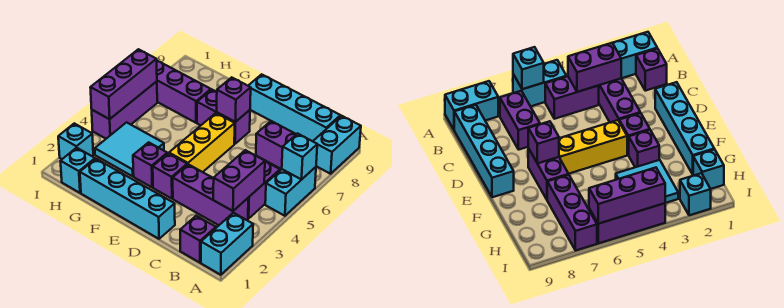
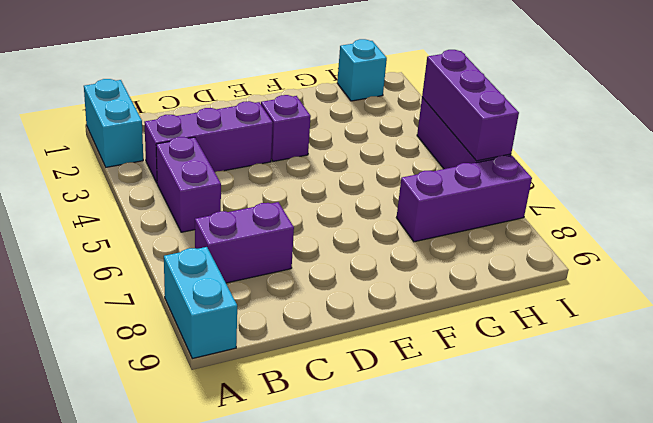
none -> cyan brick A5:A6 level 1
none -> purple brick B1 level 1
none -> cyan brick B9:E9 level 1

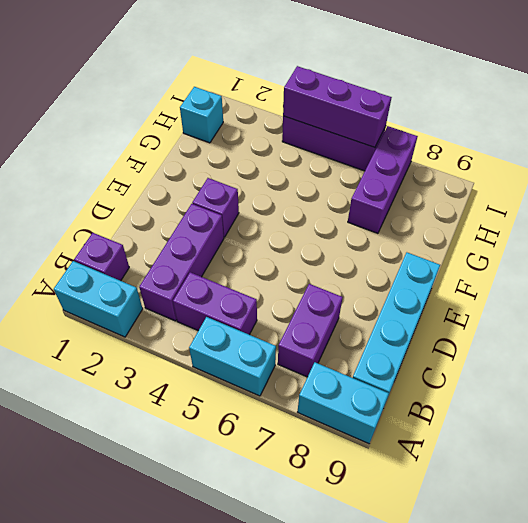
none -> cyan brick D1:G1 level 1
none -> yellow brick E4:E6 level 1
none -> purple brick E7:F7 level 1

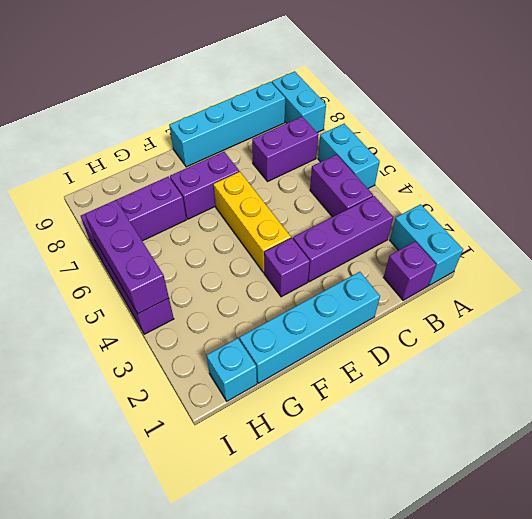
none -> purple brick F3 level 1
none -> cyan tile G3:H4 level 1
none -> cyan brick I2 level 1

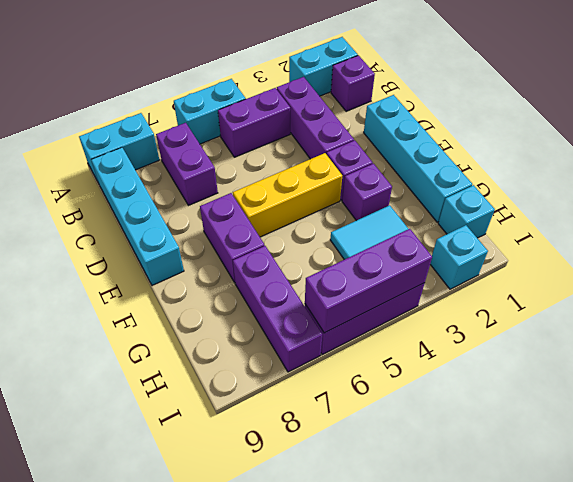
none -> cyan brick A6 level 2
none -> purple brick B3:B4 level 2
none -> purple brick E7 level 2

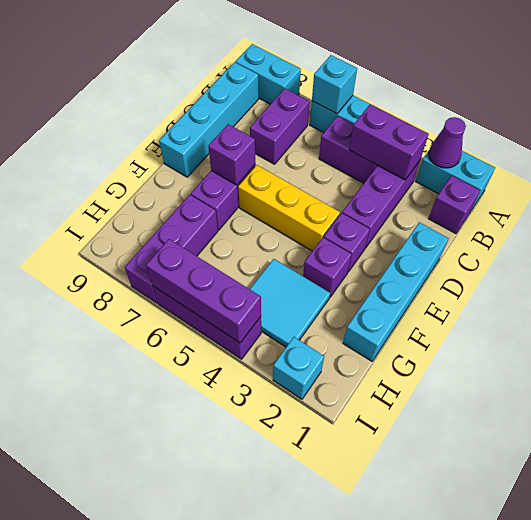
purple cone A2 level 2 -> none
none -> cyan brick H1 level 1

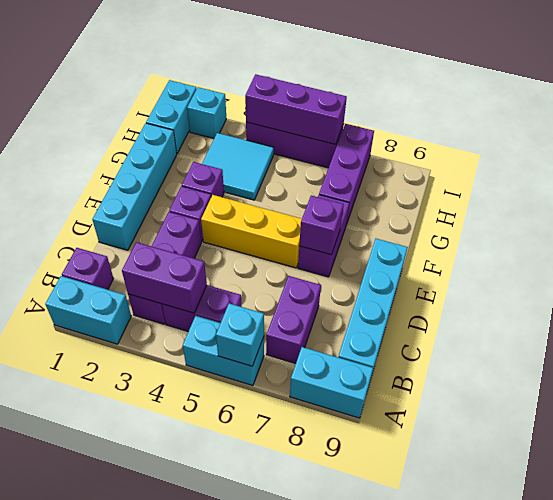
cyan brick H1:I1 level 1 -> cyan brick H1 level 1

